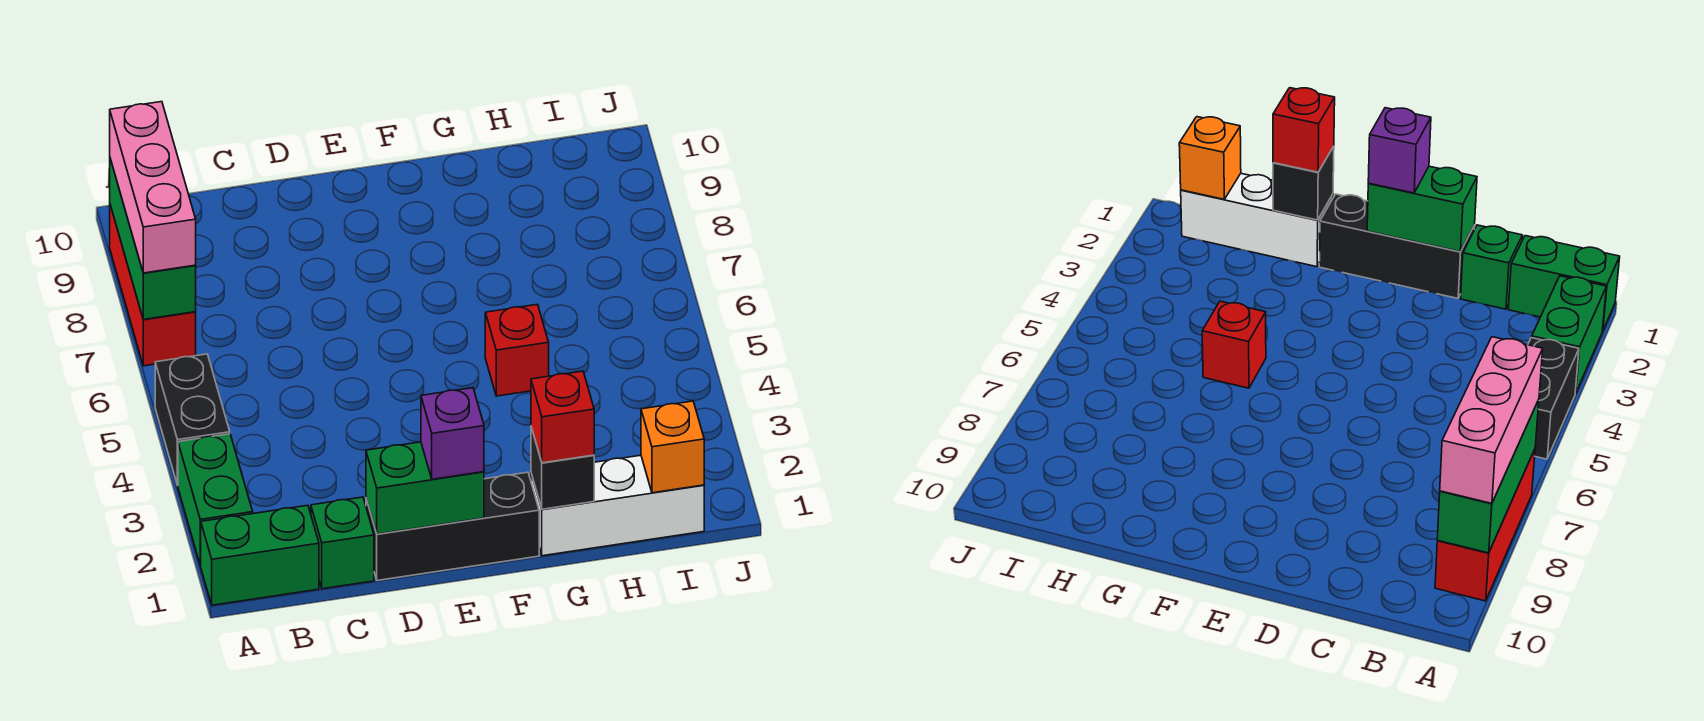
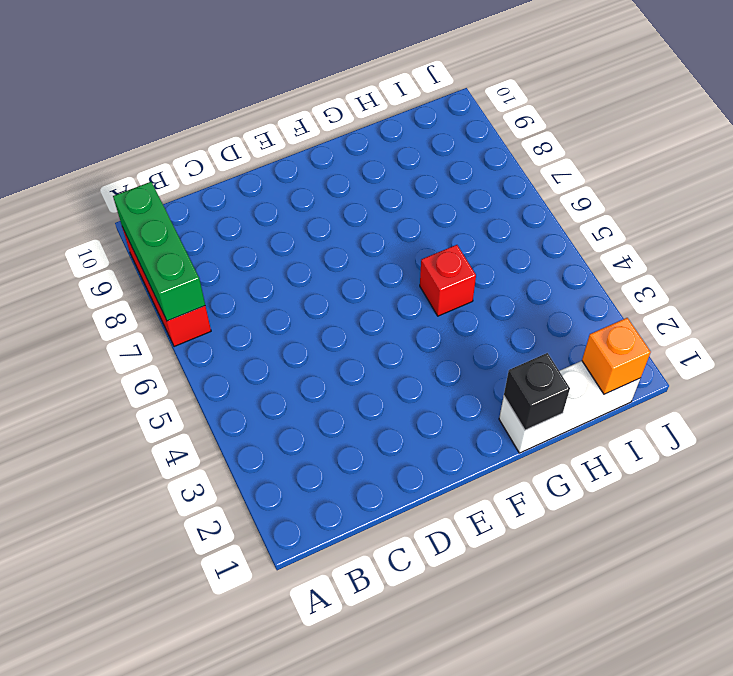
none -> green brick A1:B1 level 1
none -> green brick A2:A3 level 1
none -> black brick A4:A5 level 1

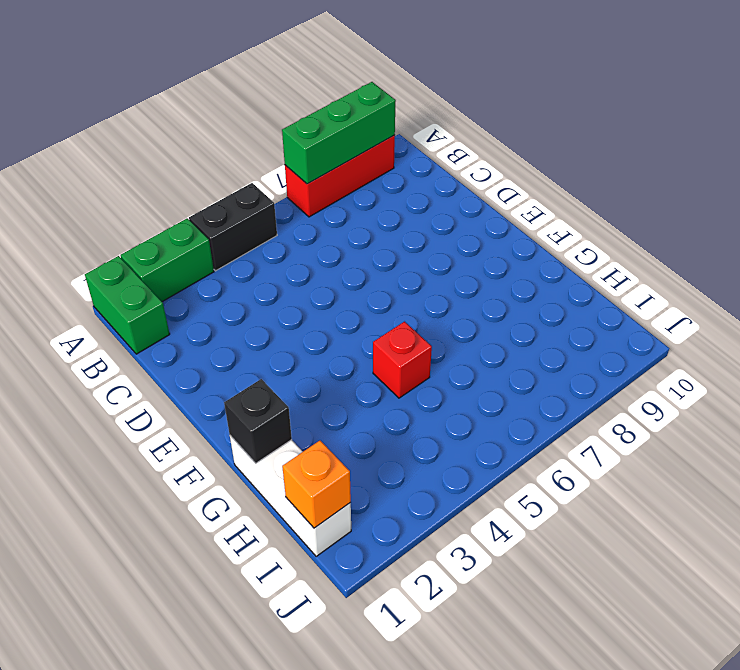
none -> green brick C1 level 1
none -> black brick D1:F1 level 1
none -> green brick D1:E1 level 2

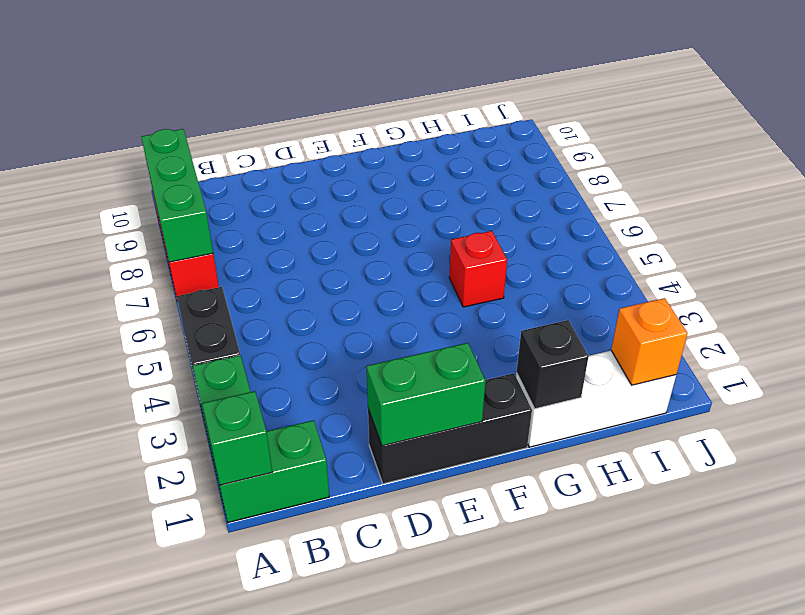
green brick A1 level 2 -> green brick C1 level 1
none -> pink brick A7:A9 level 3
none -> purple brick E1 level 3
none -> red brick G1 level 3

